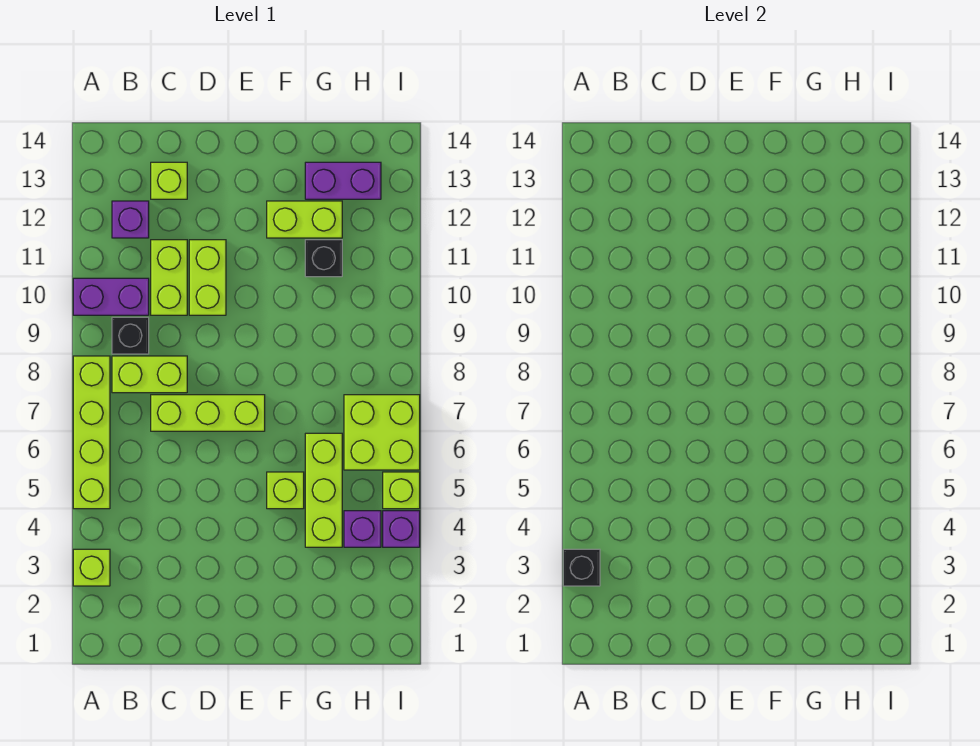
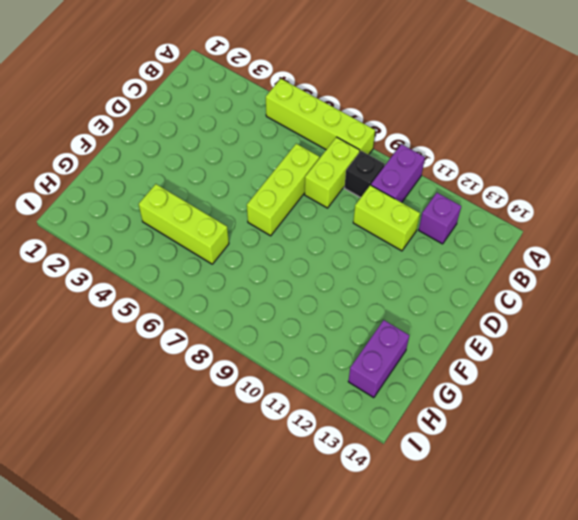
none -> lime brick A3 level 1
none -> lime brick C13 level 1
none -> lime brick D10:D11 level 1

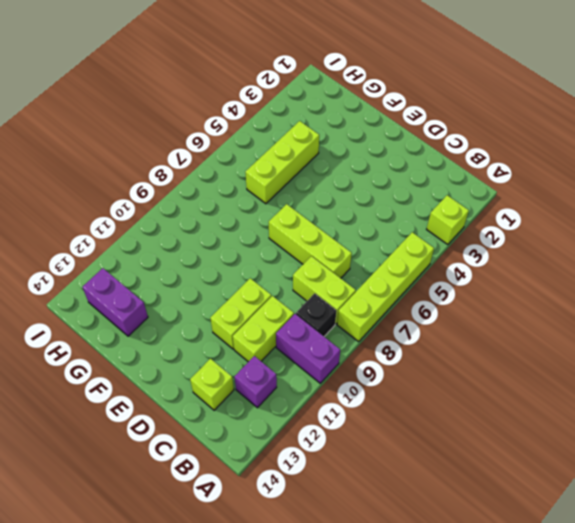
none -> lime brick F5 level 1
none -> lime brick F12:G12 level 1
none -> black brick G11 level 1

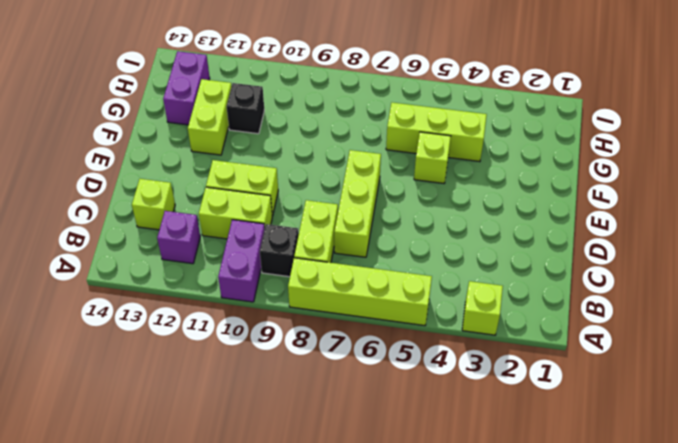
none -> purple brick H4 level 1
none -> lime brick H6:I7 level 1
none -> purple brick I4 level 1

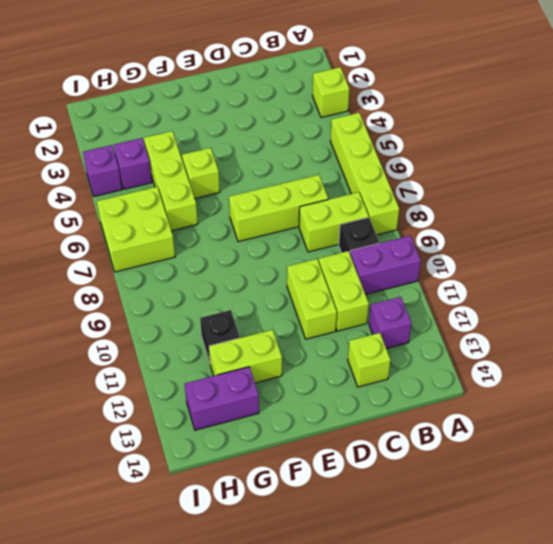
none -> lime brick I5 level 1
none -> black brick A3 level 2

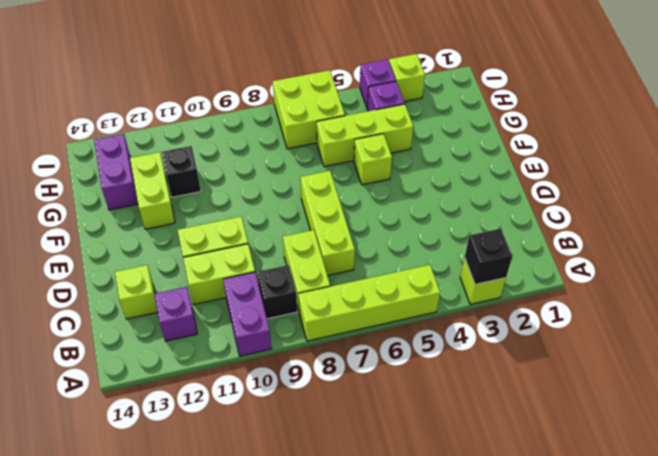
lime brick I3 level 1 -> lime brick I5 level 1

